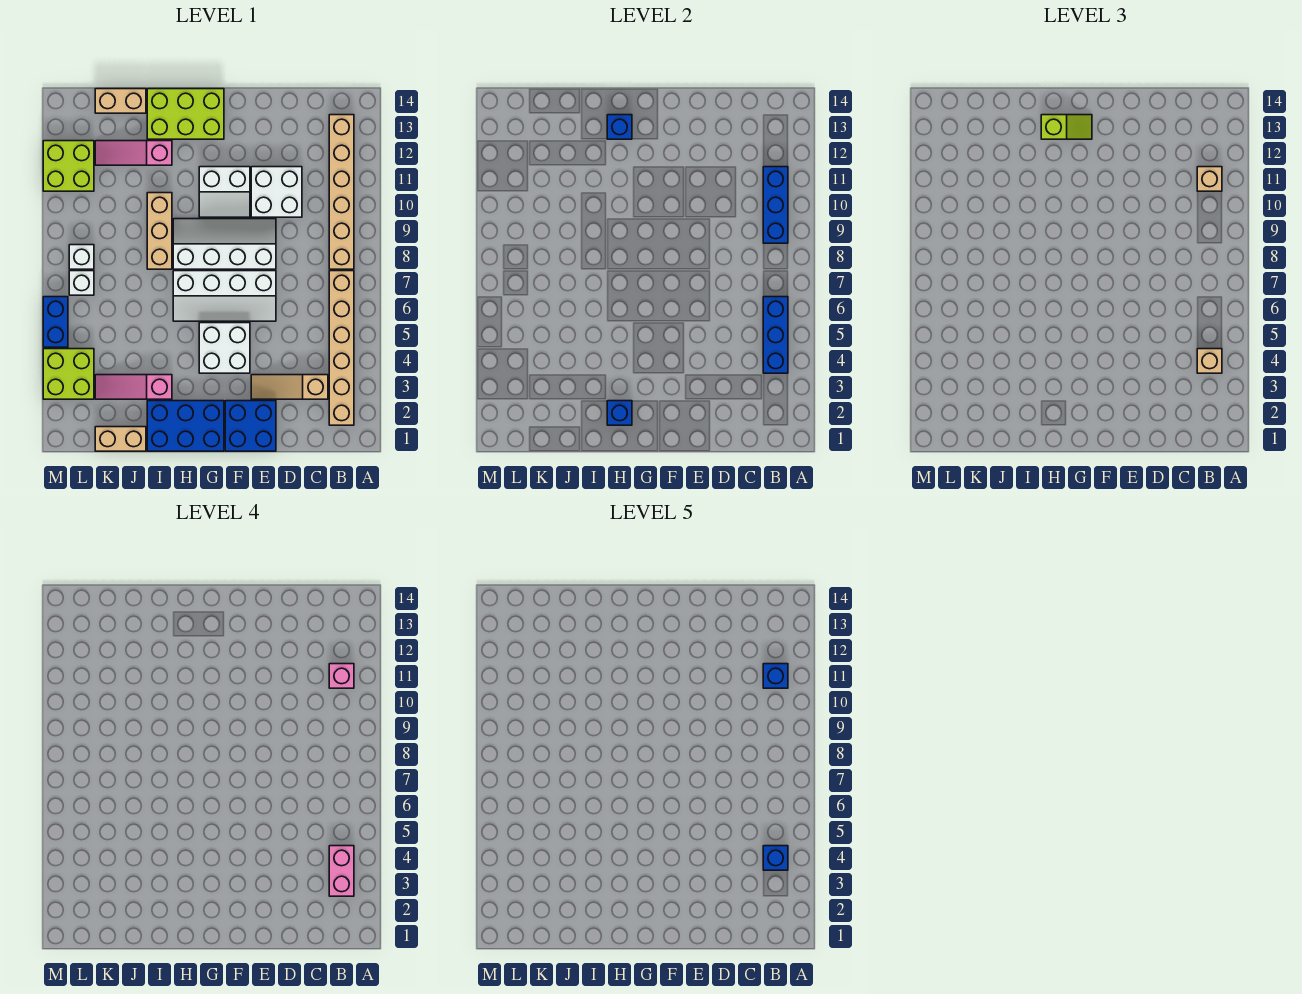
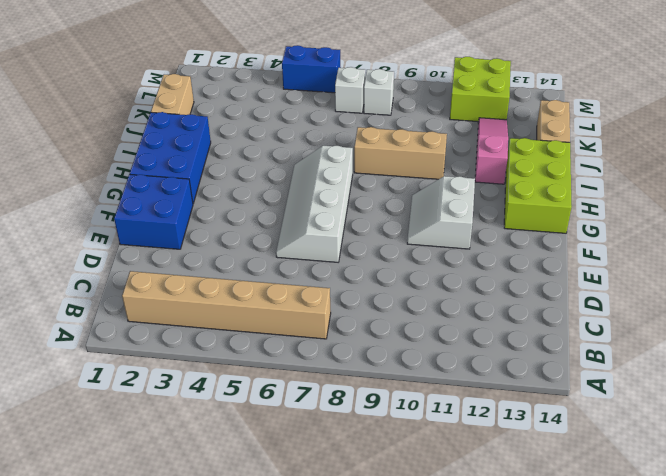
none -> tan brick B8:B13 level 1
none -> tan slope C3:E3 level 1 top C
none -> white brick D10:E11 level 1
none -> white slope E8:H9 level 1 top 8

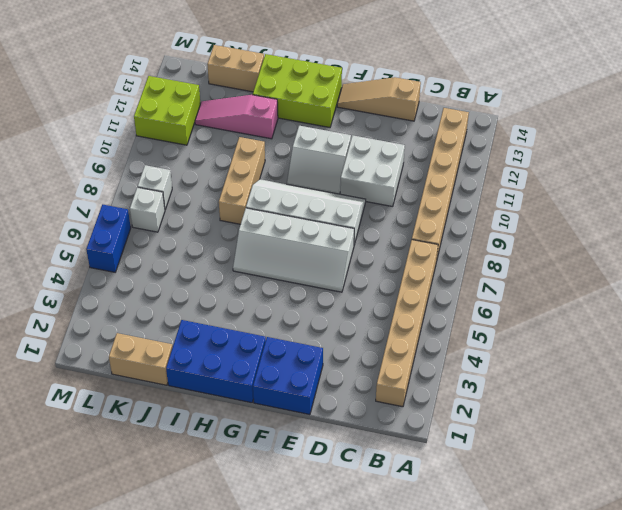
tan slope D14:F14 level 1 top D -> tan slope C3:E3 level 1 top C
none -> white brick F4:G5 level 1
none -> pink slope I3:K3 level 1 top I
none -> lime brick L3:M4 level 1
none -> blue brick B4:B6 level 2

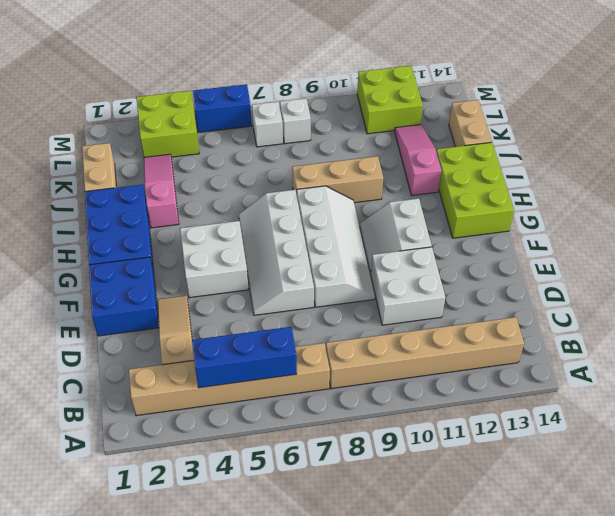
none -> blue brick B9:B11 level 2
none -> blue brick H2 level 2
none -> blue brick H13 level 2
none -> tan brick B4 level 3

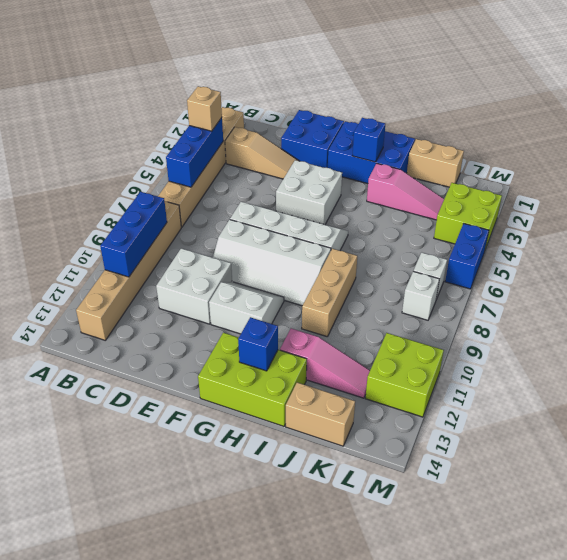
none -> tan brick B11 level 3
none -> lime slope G13:H13 level 3 top H
none -> pink brick B3:B4 level 4
none -> pink brick B11 level 4

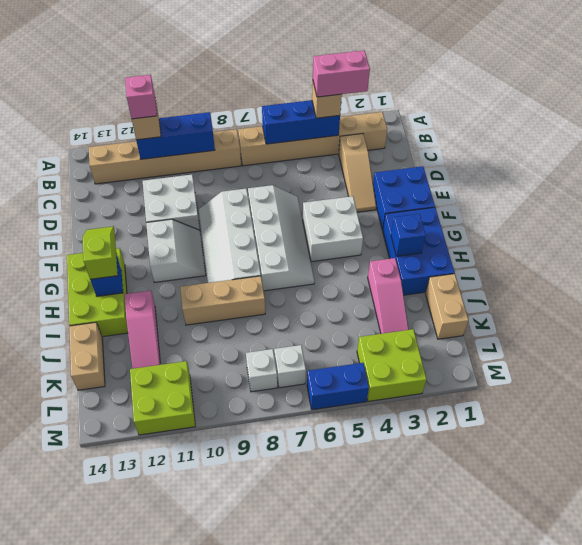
none -> blue brick B4 level 5
none -> blue brick B11 level 5

